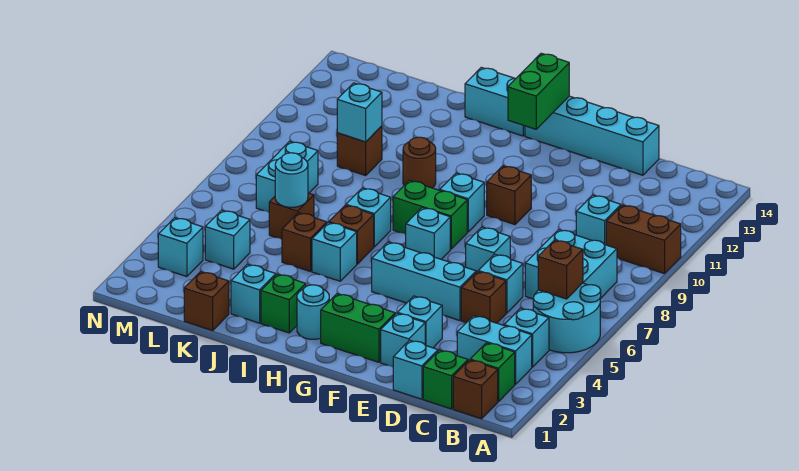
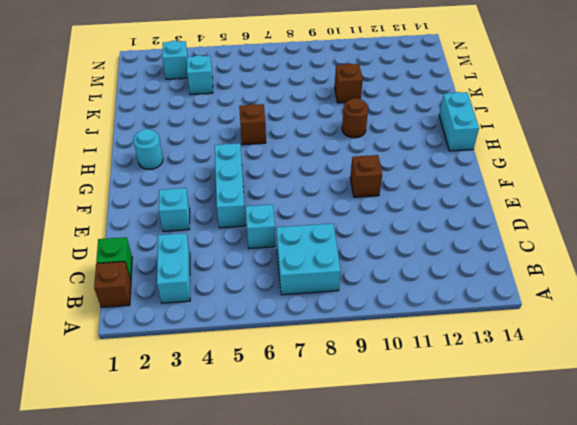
none -> cyan round brick A5:B6 level 1
none -> brown brick A10:B10 level 1
none -> green brick B2 level 1
none -> cyan brick B4 level 1

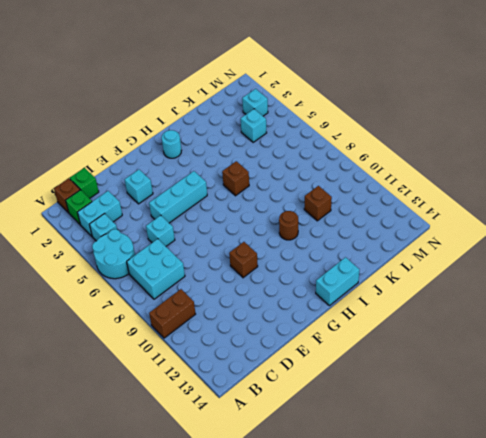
none -> cyan brick C10 level 1
none -> cyan brick D1 level 1
none -> brown brick D5 level 1
none -> cyan brick D14:G14 level 1

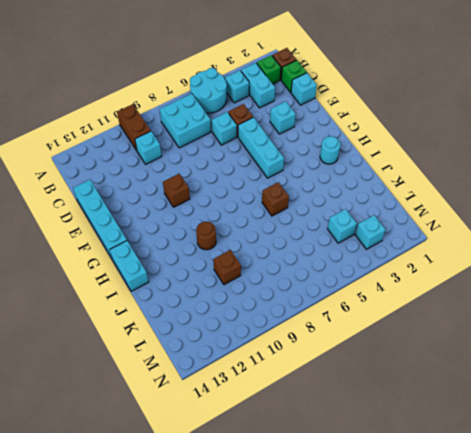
none -> cyan brick E2 level 1
none -> cyan brick E7 level 1
none -> green brick F2:G2 level 1
none -> cyan brick G7 level 1

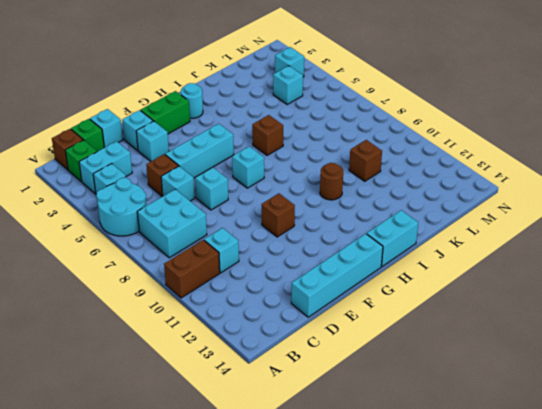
none -> green brick G8:H8 level 1
none -> cyan brick G9 level 1
none -> green brick I2 level 1
none -> cyan brick I5 level 1

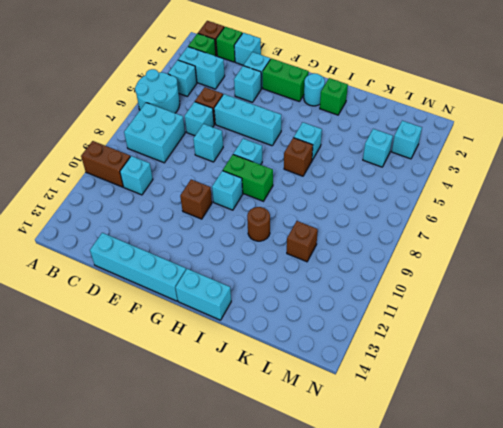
none -> cyan brick I7 level 1
none -> cyan brick J2 level 1
none -> brown brick J5 level 1
none -> brown brick K1 level 1

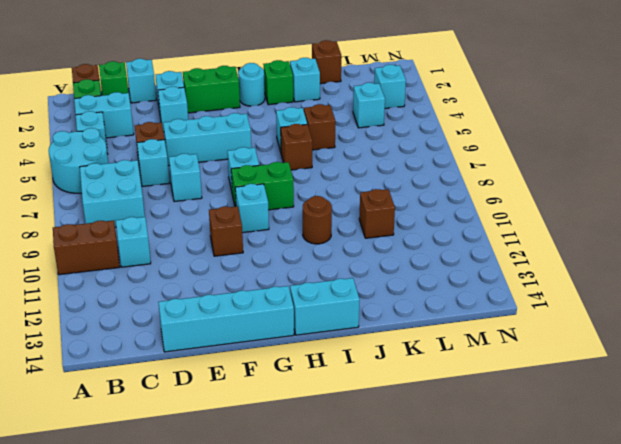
none -> cyan brick I7 level 1
none -> brown brick K6 level 1
none -> cyan brick L7:L8 level 1
none -> brown brick B6 level 2

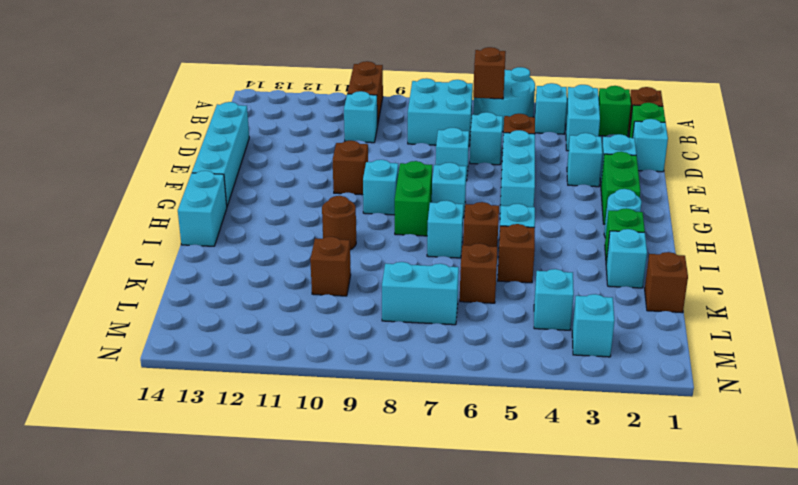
none -> green brick G13:G14 level 2
none -> cyan round brick K6 level 2
none -> cyan brick K10 level 2

